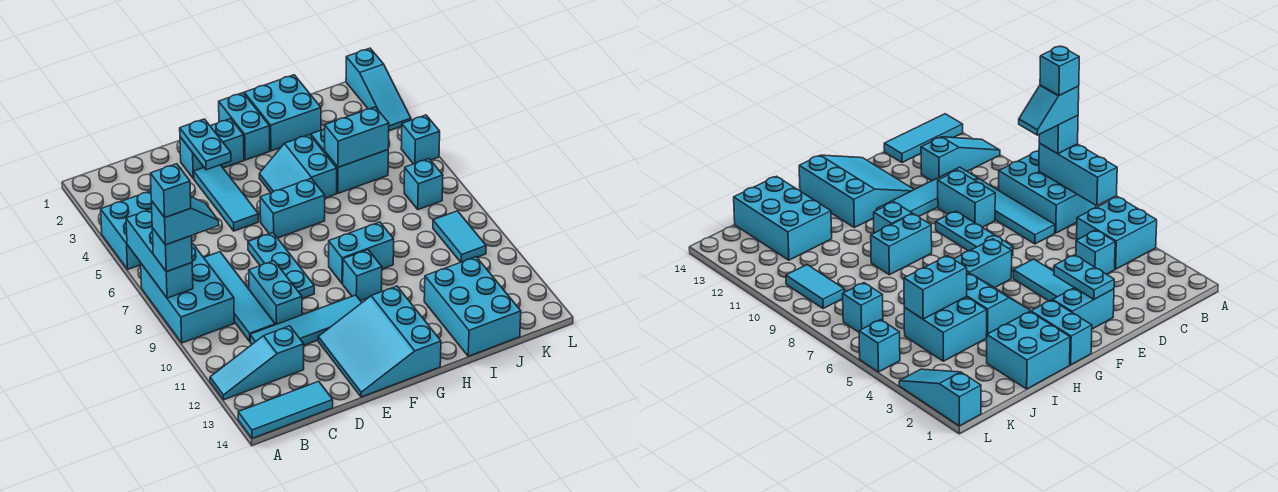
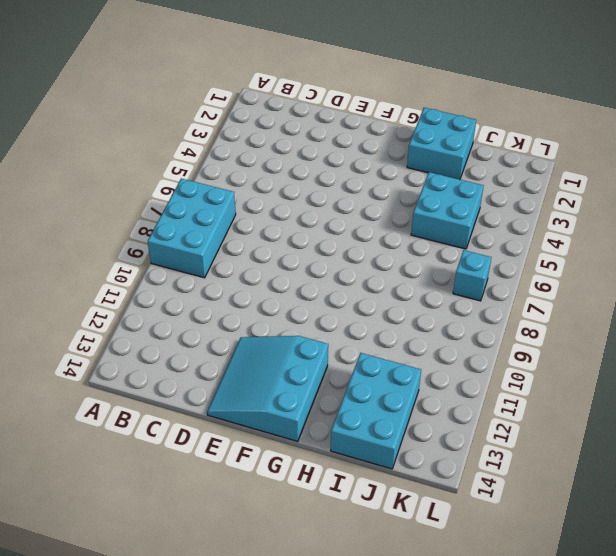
none -> cyan brick A4:B5 level 1
none -> cyan slope A12:C12 level 1 top C
none -> cyan tile A14:C14 level 1
none -> cyan brick C4 level 1

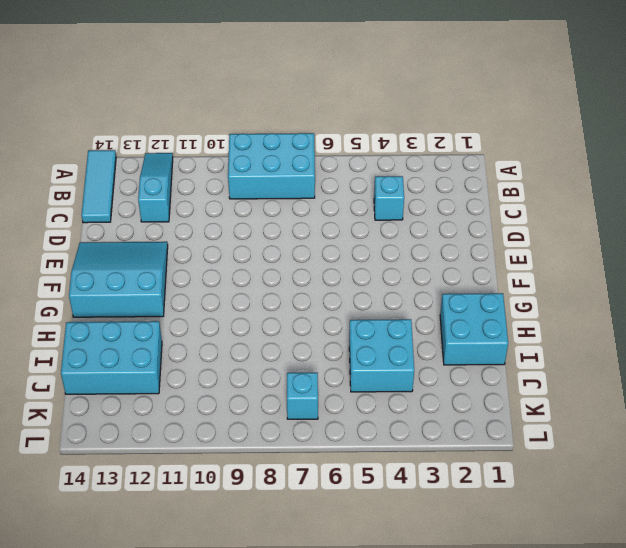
none -> cyan brick A4:B5 level 1
none -> cyan tile C7:C10 level 1
none -> cyan tile C11:F11 level 1
none -> cyan brick D9:D10 level 1

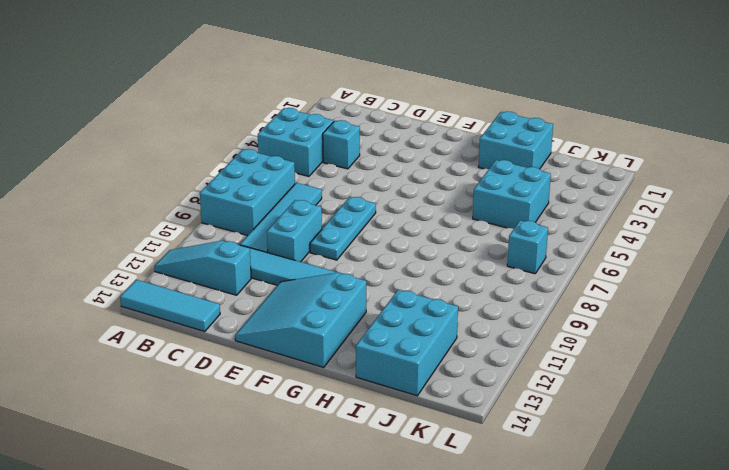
none -> cyan brick E2:F2 level 1
none -> cyan tile E3:E5 level 1
none -> cyan brick F6:G6 level 1
none -> cyan brick G1:G2 level 1

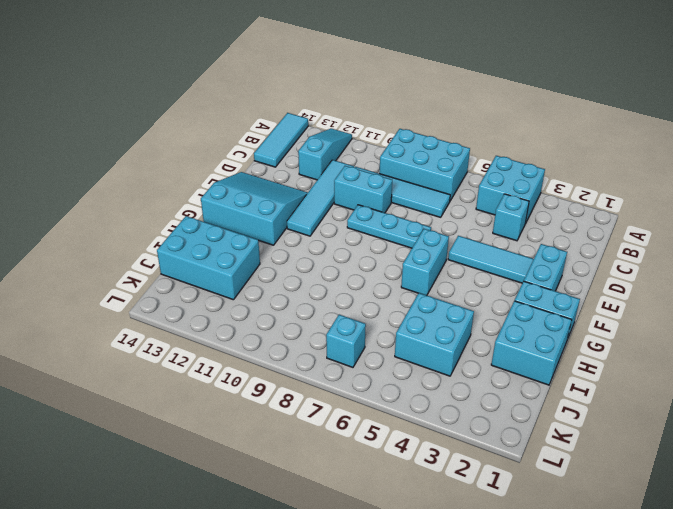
none -> cyan slope G4:H5 level 1 top H
none -> cyan brick G9:H9 level 1
none -> cyan brick G10 level 1
none -> cyan tile K9:K10 level 1

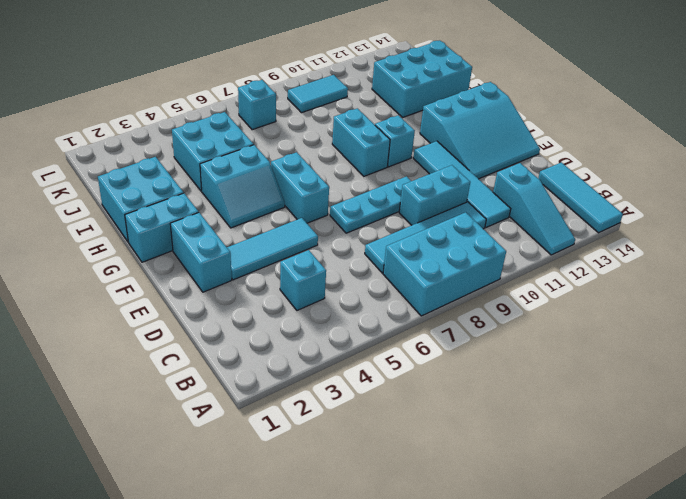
none -> cyan brick A4:B5 level 1
none -> cyan slope L1:L3 level 1 top 1
none -> cyan brick L5 level 1
none -> cyan brick A6:A8 level 2

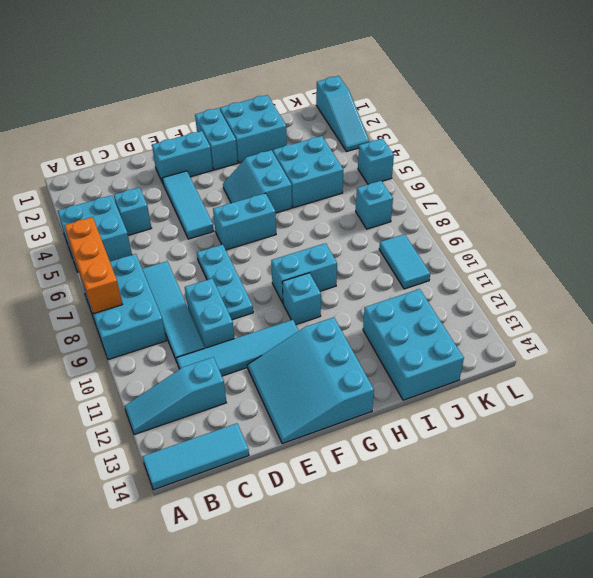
orange brick A6:A8 level 2 -> cyan brick A6:A8 level 2
none -> cyan plate E2:E3 level 2
none -> cyan brick I5:J5 level 2
none -> cyan brick A8 level 3
none -> cyan slope A8:B8 level 4 top A

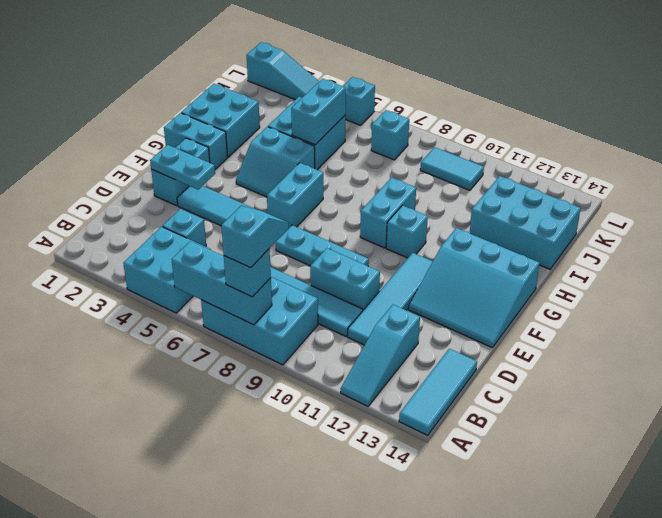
none -> cyan brick A8 level 5

